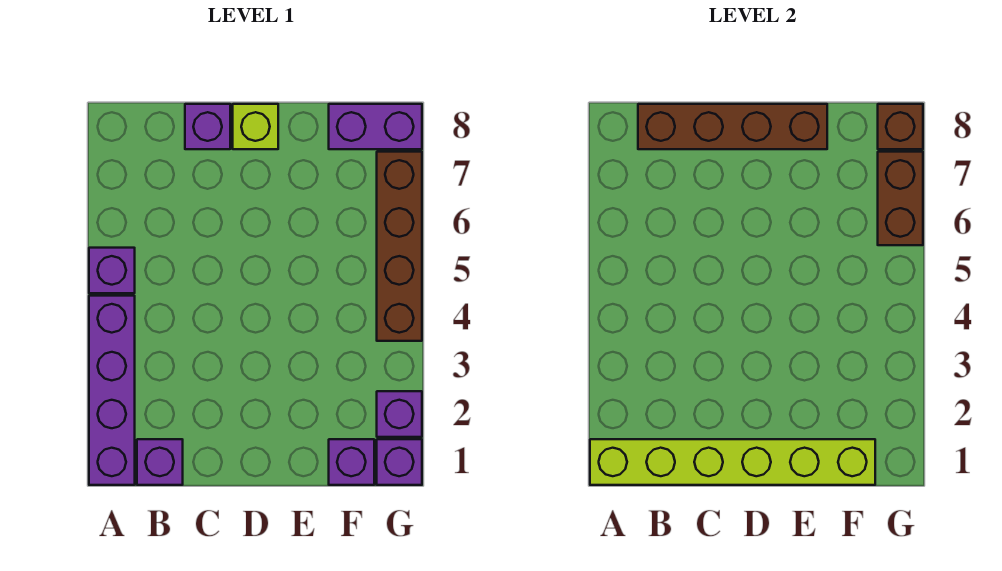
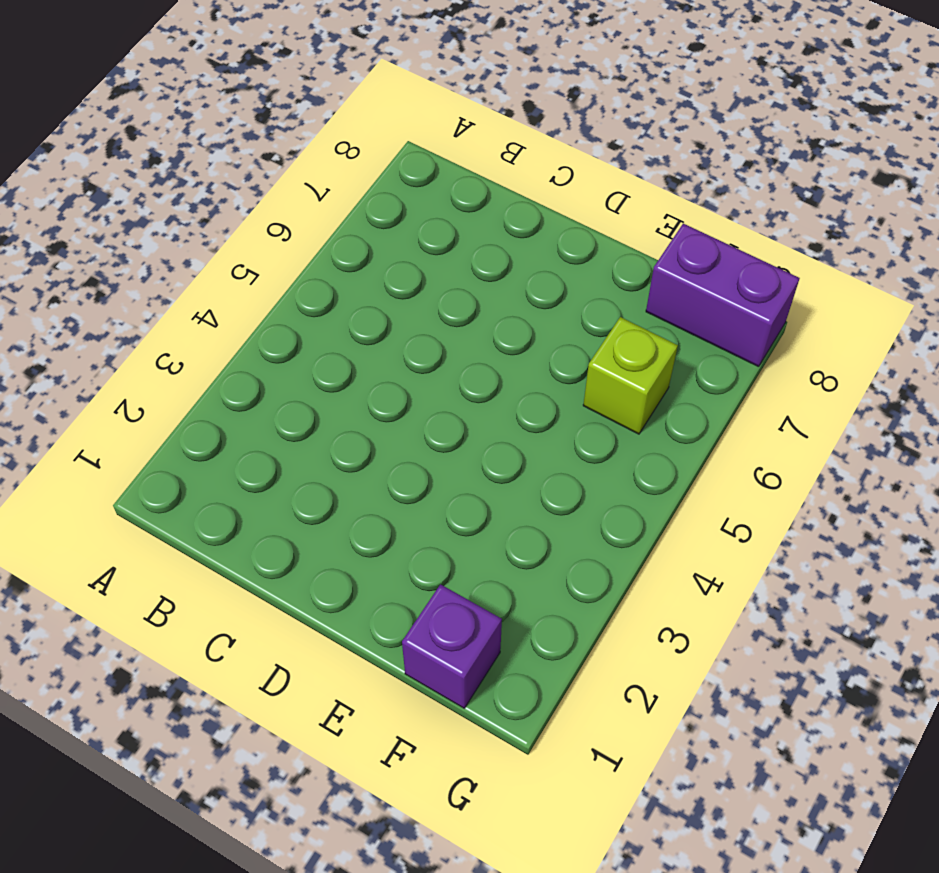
lime brick F6 level 1 -> lime brick D8 level 1
none -> purple brick A1:A4 level 1
none -> purple brick A5 level 1
none -> purple brick B1 level 1

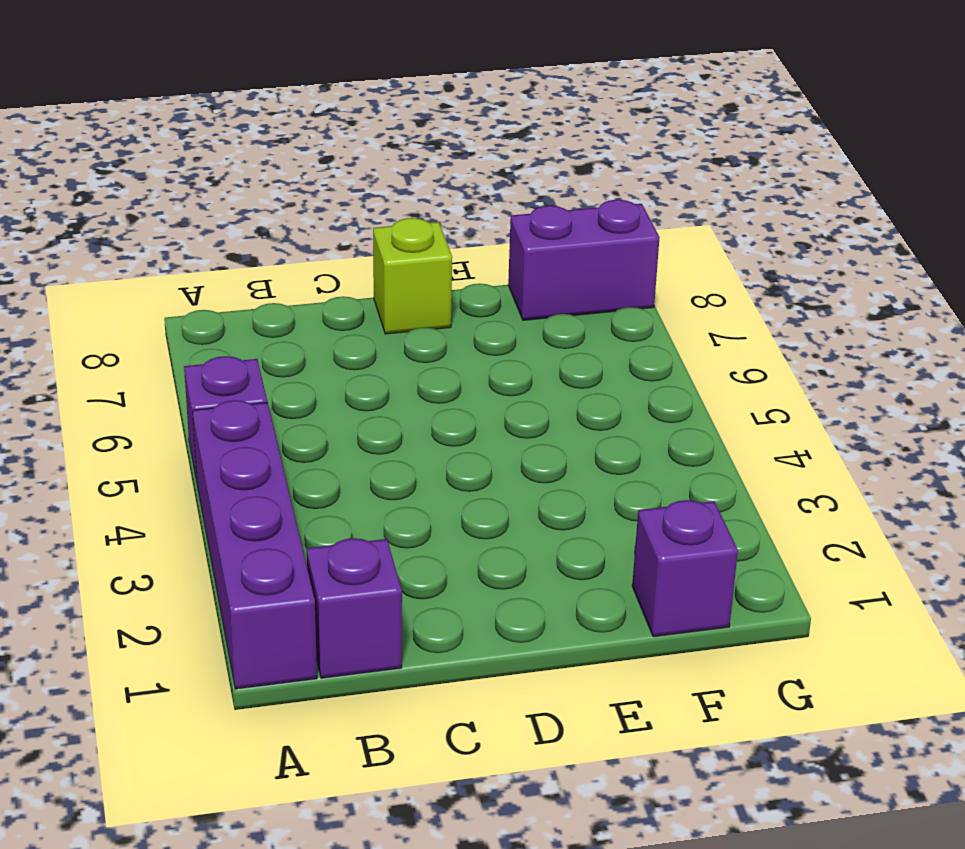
none -> purple brick C8 level 1
none -> purple brick G1 level 1
none -> purple brick G2 level 1

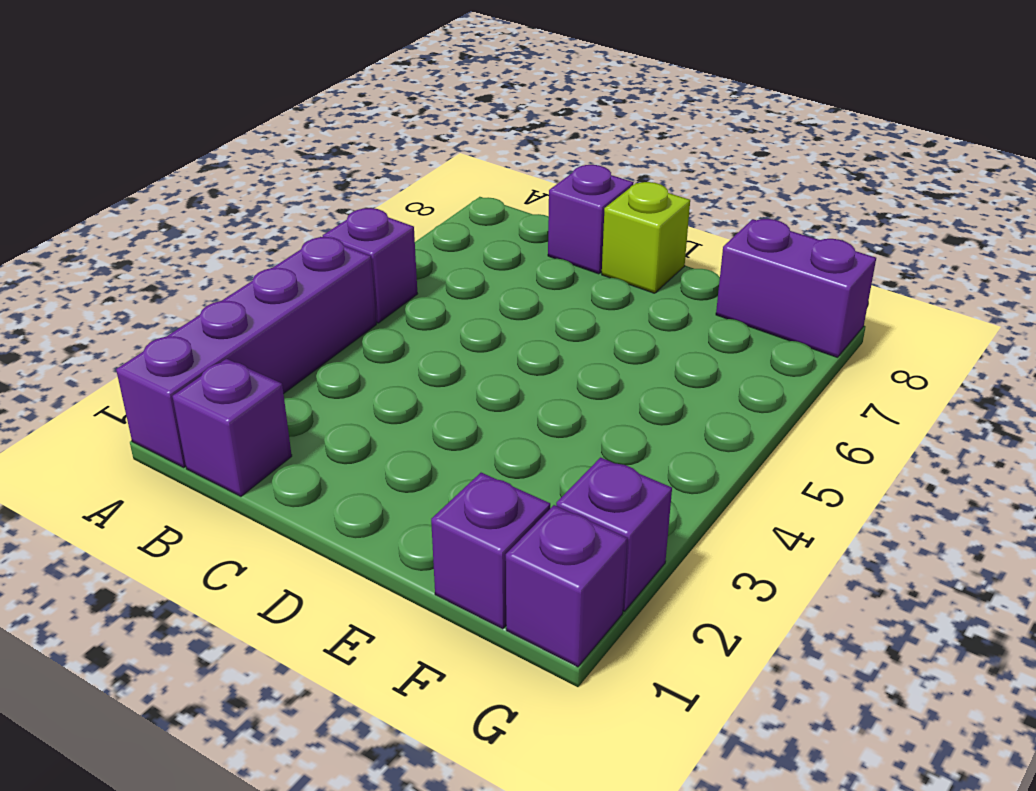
none -> brown brick G4:G7 level 1
none -> lime brick A1:F1 level 2
none -> brown brick B8:E8 level 2

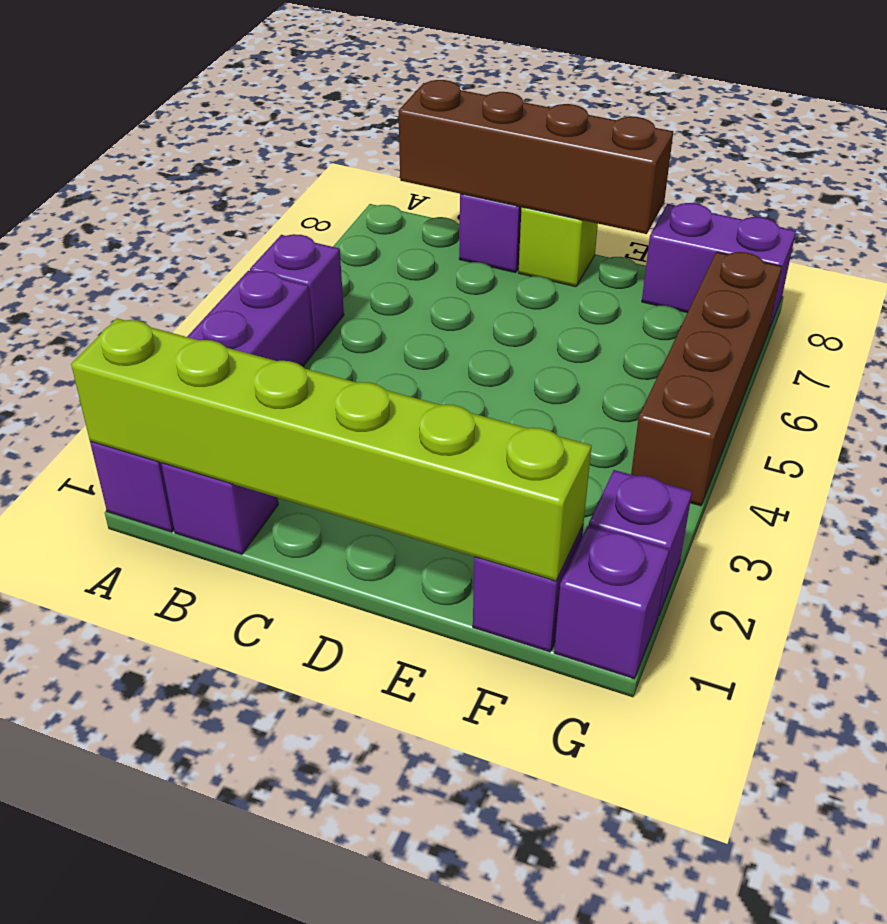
none -> brown brick G6:G7 level 2
none -> brown brick G8 level 2

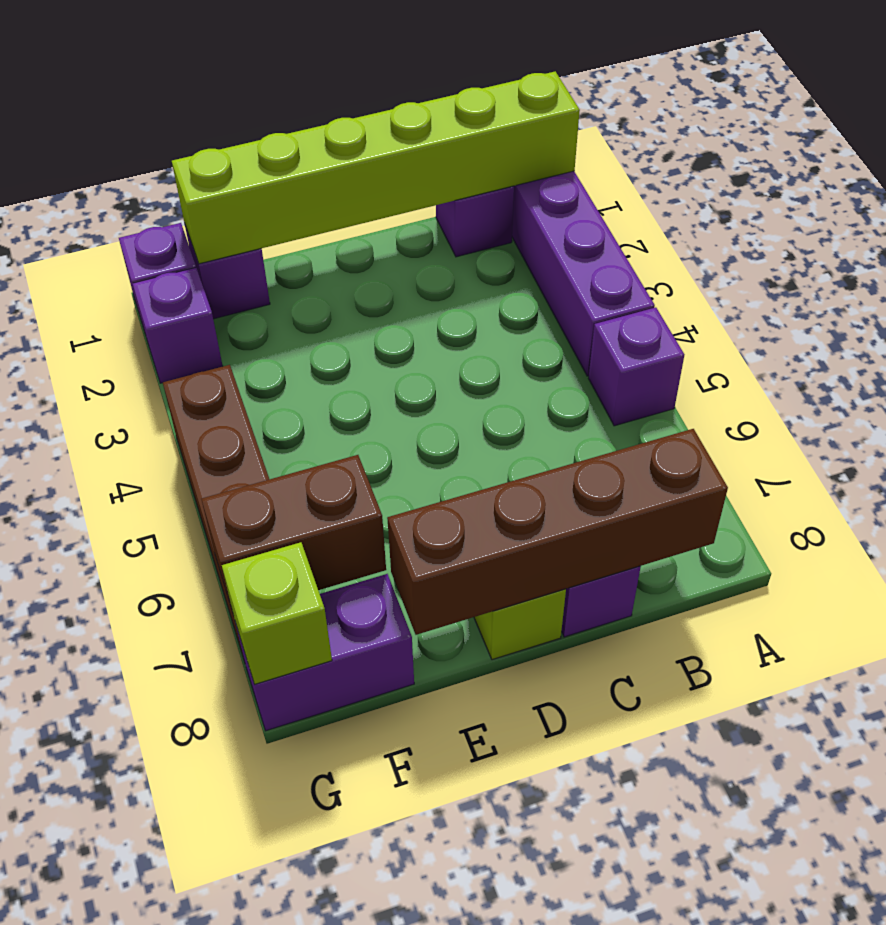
brown brick F7:G7 level 2 -> brown brick G6:G7 level 2
lime brick G8 level 2 -> brown brick G8 level 2

